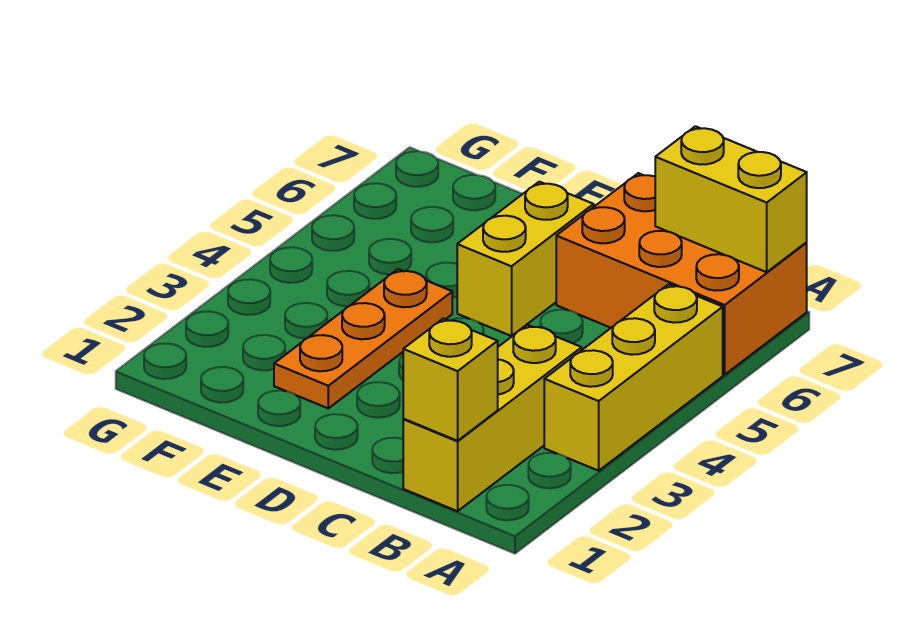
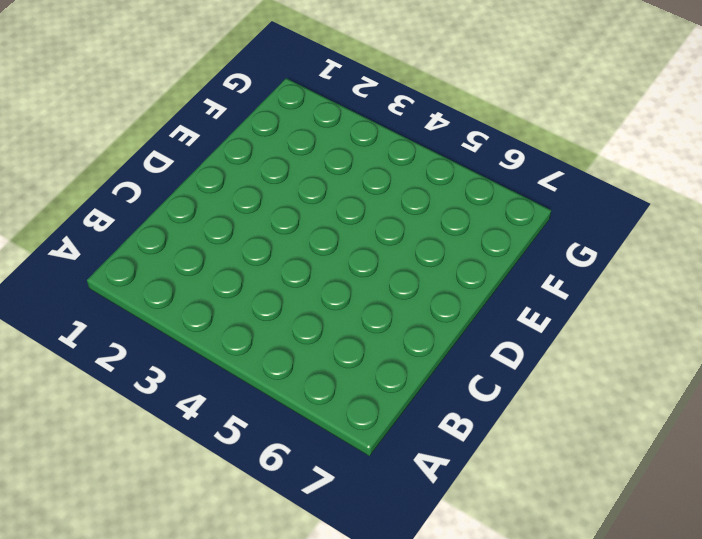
none -> yellow brick A3:A5 level 1
none -> orange brick A6:C7 level 1

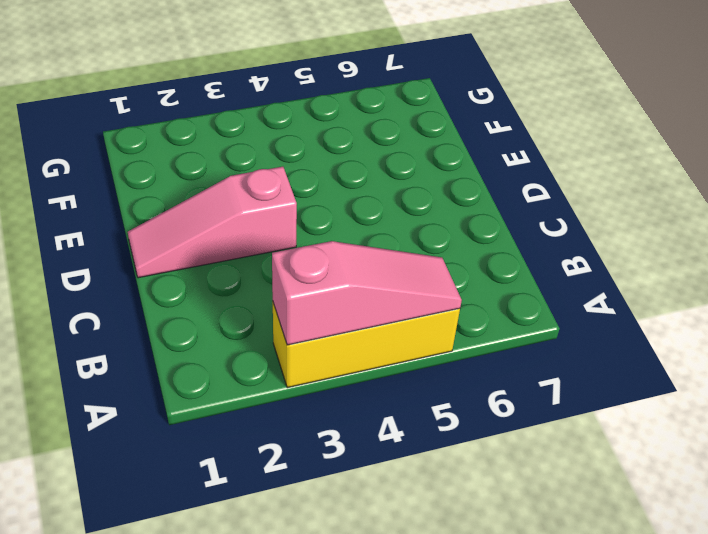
pink slope A3:A5 level 2 top 3 -> none
pink slope D1:D3 level 1 top 3 -> none
none -> orange brick A6:C7 level 1
none -> yellow brick B1:B3 level 1

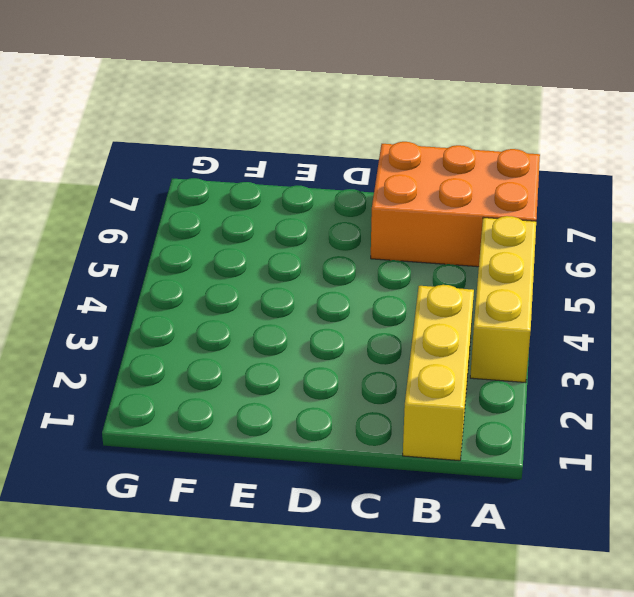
none -> yellow brick D5:D6 level 1
none -> orange plate E2:E4 level 1

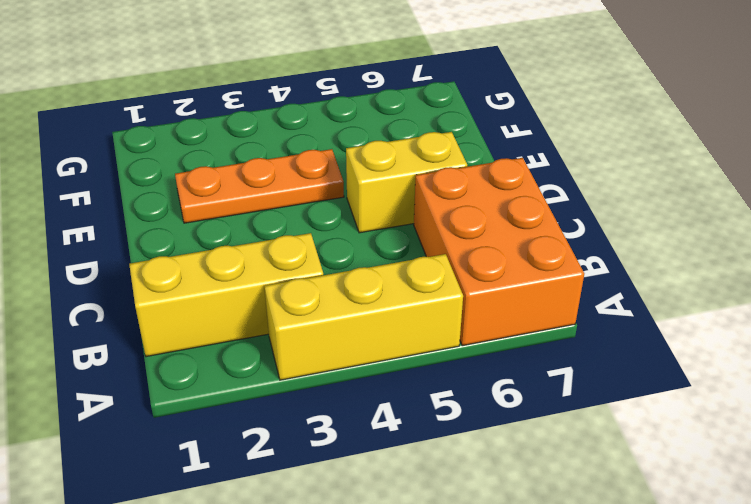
none -> yellow brick A7:B7 level 2
none -> yellow brick B1 level 2

